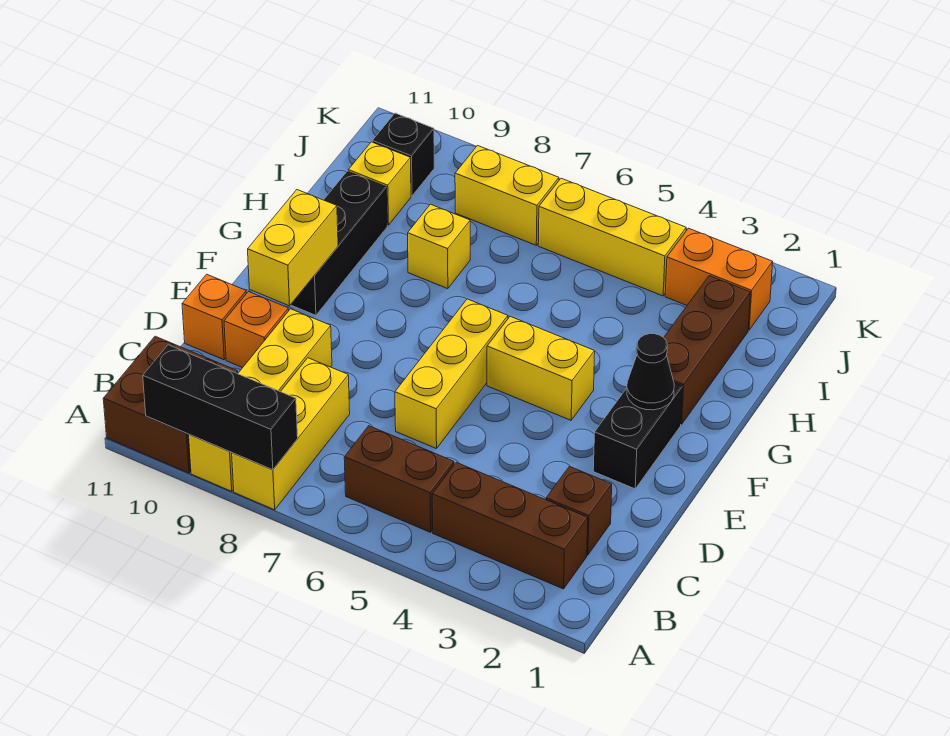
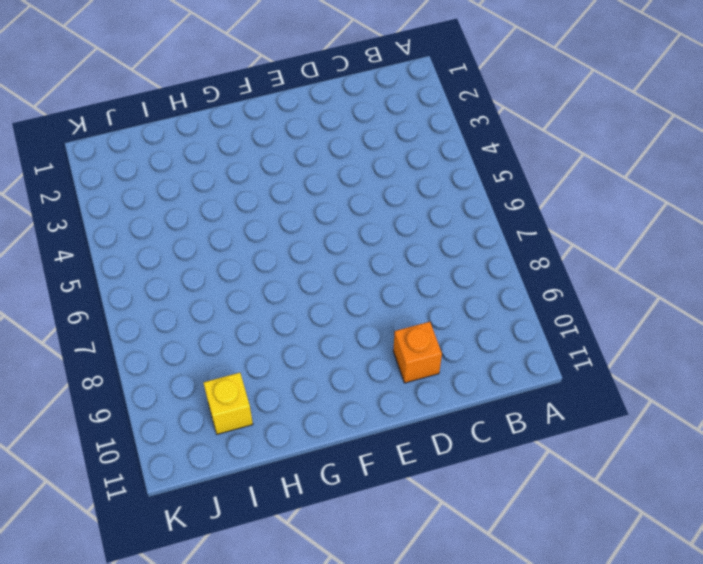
none -> yellow brick A8:C8 level 1
none -> yellow brick A9:D9 level 1
none -> brown brick A10:B11 level 1

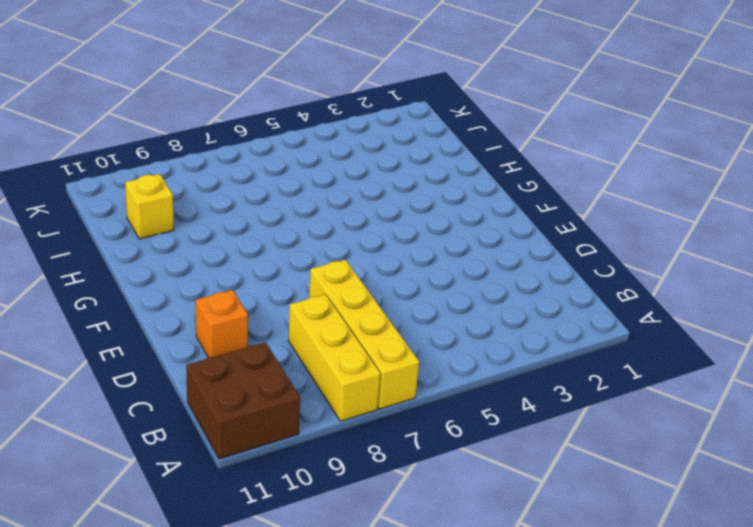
yellow brick A7:D7 level 1 -> yellow brick A9:D9 level 1
none -> brown brick B2:B4 level 1
none -> brown brick B5:B6 level 1
none -> brown brick C2 level 1

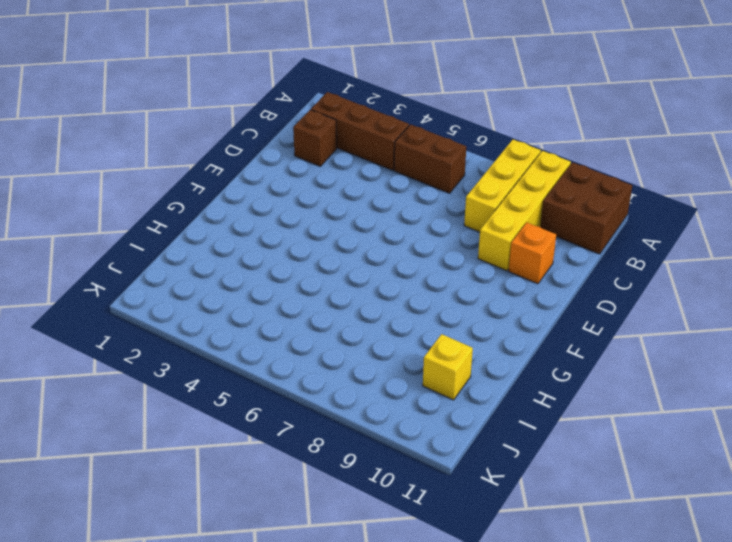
none -> yellow brick D6:F6 level 1
none -> orange brick D11 level 1
none -> black brick E2:F2 level 1

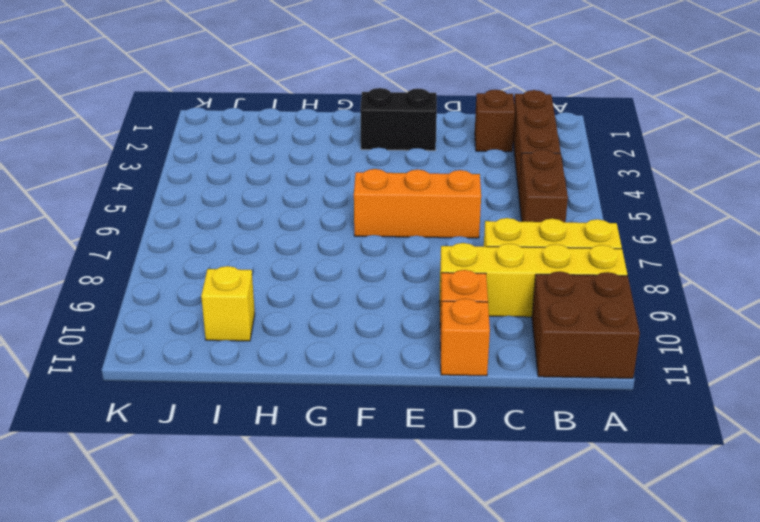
orange brick D6:F6 level 1 -> yellow brick D6:F6 level 1
none -> yellow brick F4:F5 level 1
none -> black brick F10:H10 level 1
none -> brown brick G2:I2 level 1

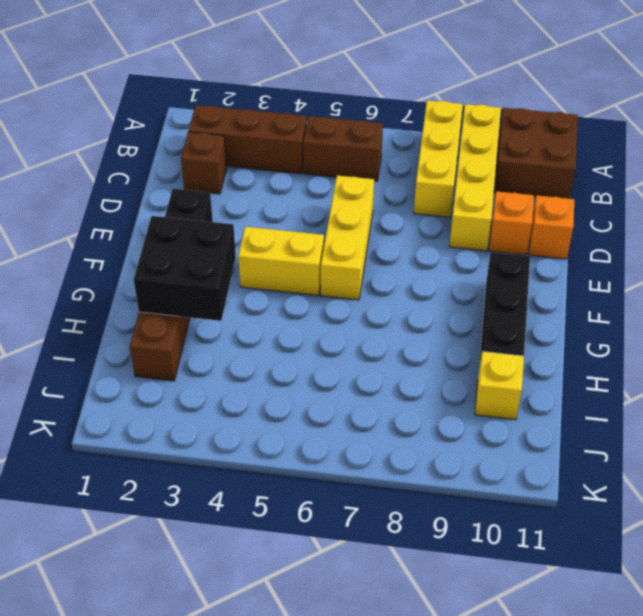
black brick G2:H3 level 2 -> none
none -> yellow brick H8 level 1
none -> orange brick J2:J3 level 1
none -> yellow brick J4:J6 level 1

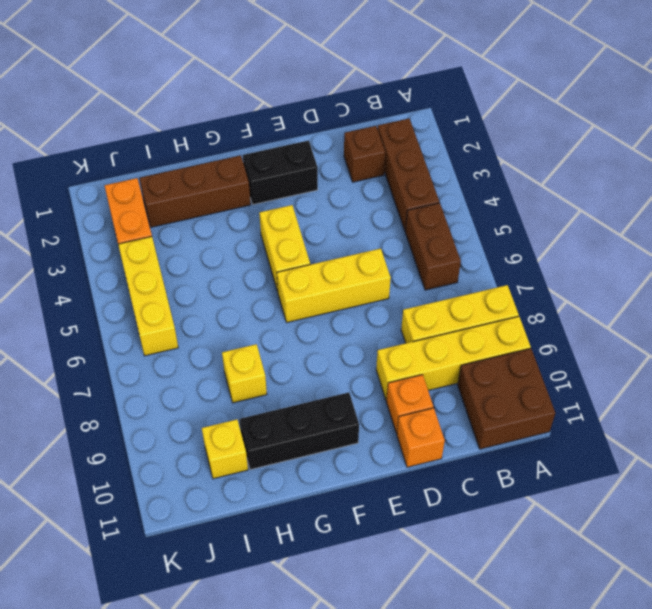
none -> yellow brick J7:J8 level 1
none -> black brick J10 level 1
none -> black brick A8:A10 level 2

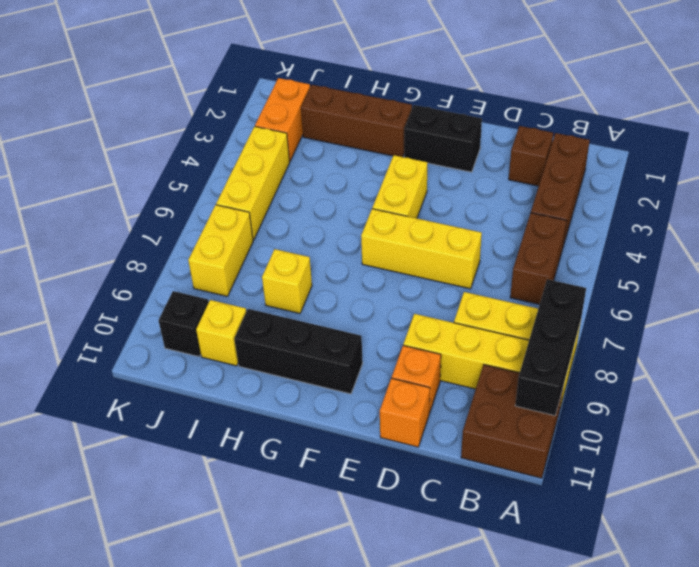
none -> yellow brick E10:F10 level 2
none -> black cone F2 level 2

